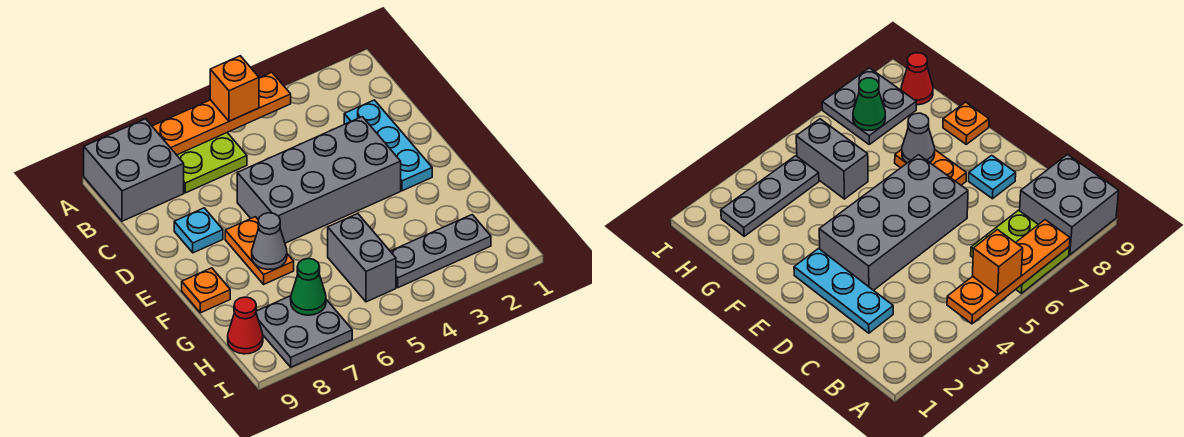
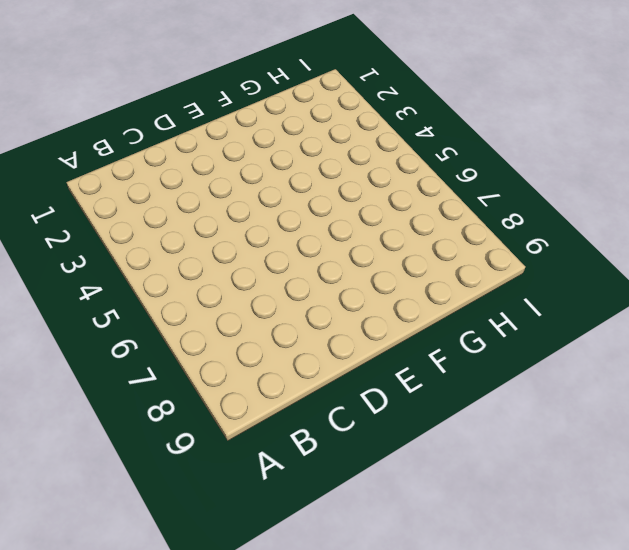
none -> lime plate A6:B7 level 1
none -> grey brick A8:B9 level 1
none -> cyan plate C2:E2 level 1

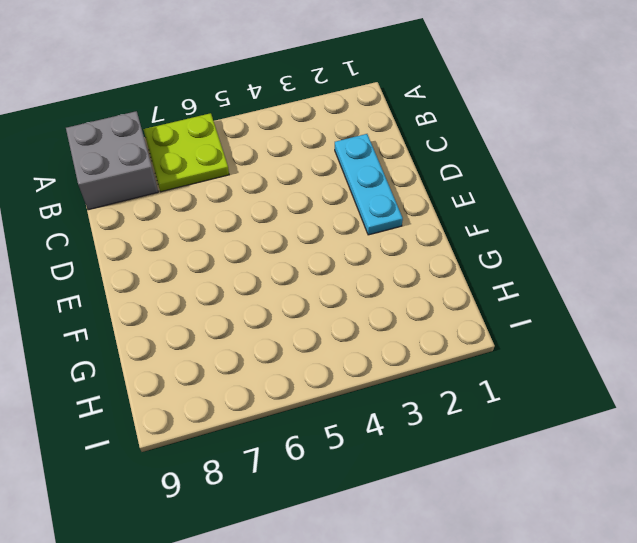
none -> grey brick D3:E6 level 1
none -> cyan plate D8 level 1
none -> orange plate E7:F7 level 1

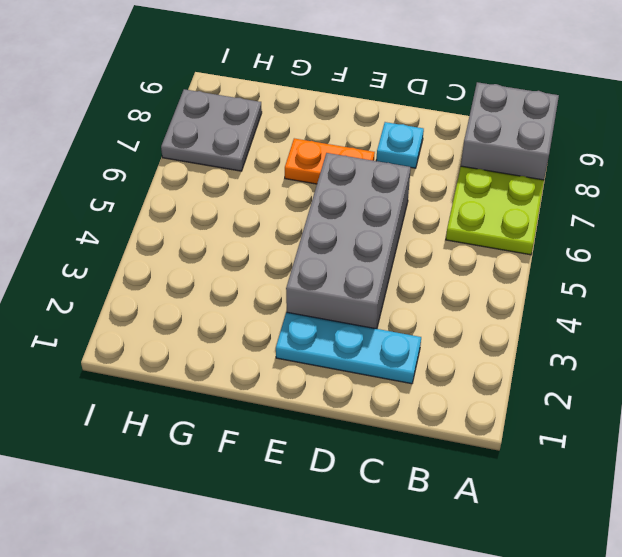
none -> orange plate F9 level 1
none -> grey brick G5:H5 level 1
none -> grey plate H2:H4 level 1

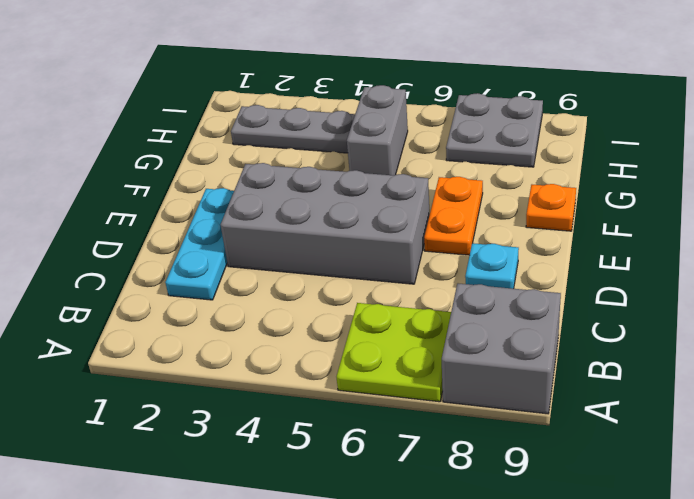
none -> red cone H9 level 1
none -> orange plate A4:A7 level 2
none -> grey cone F7 level 2

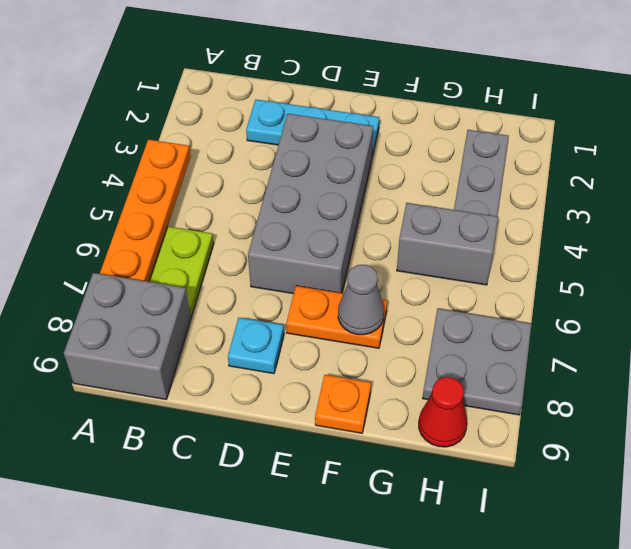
none -> green cone H7 level 2
none -> orange brick A5 level 3

